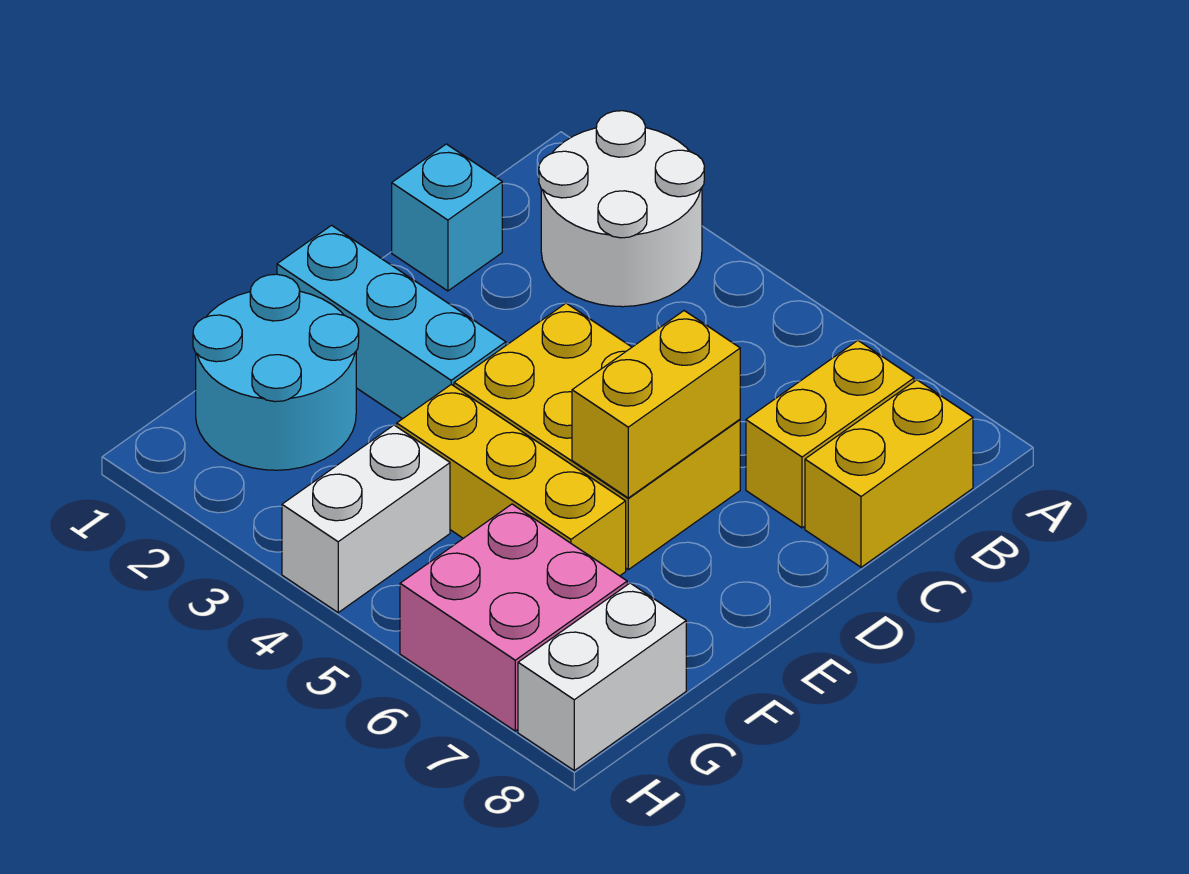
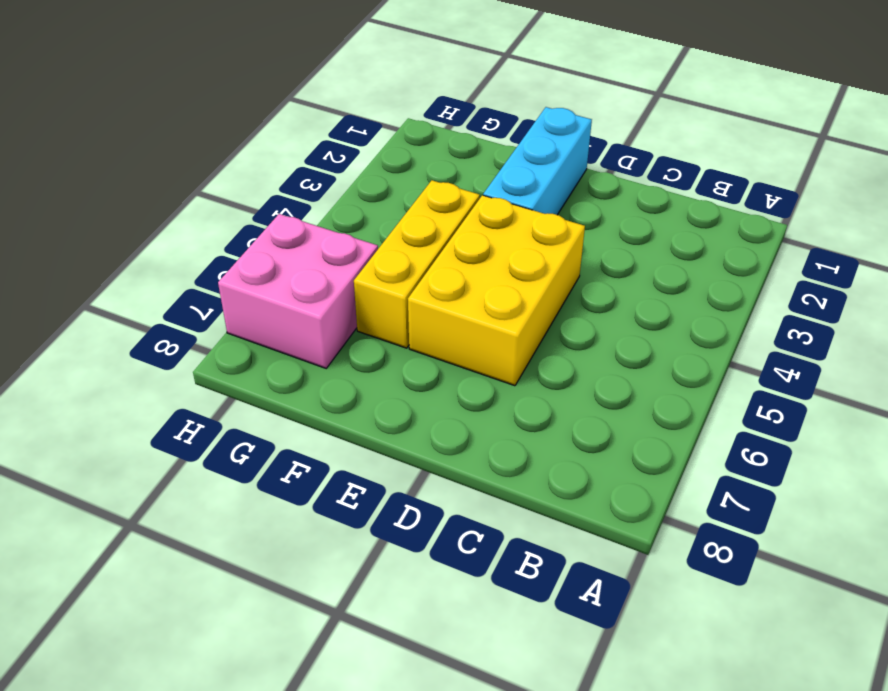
none -> white round brick A2:B3 level 1
none -> yellow brick B7:C7 level 1
none -> yellow brick B8:C8 level 1

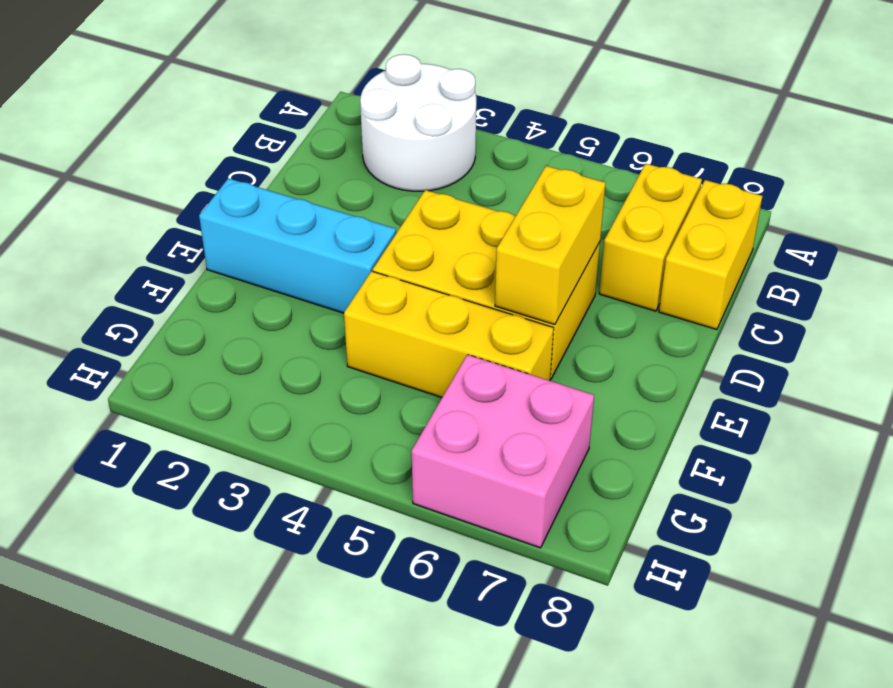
none -> cyan brick C1 level 1
none -> cyan round brick F1:G2 level 1
none -> white brick G4:H4 level 1

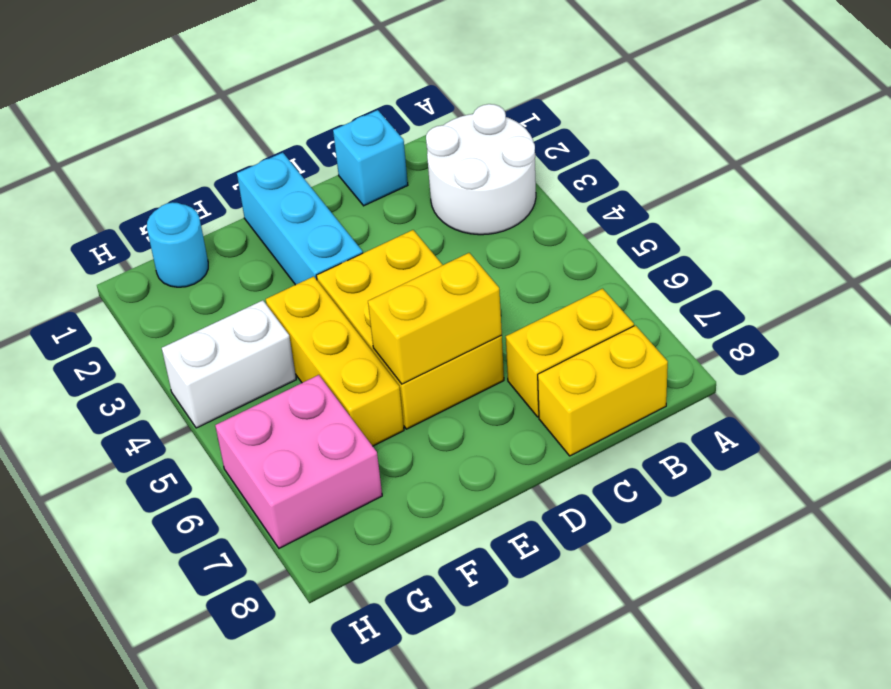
cyan round brick G1 level 1 -> cyan round brick F1:G2 level 1
none -> white brick G8:H8 level 1

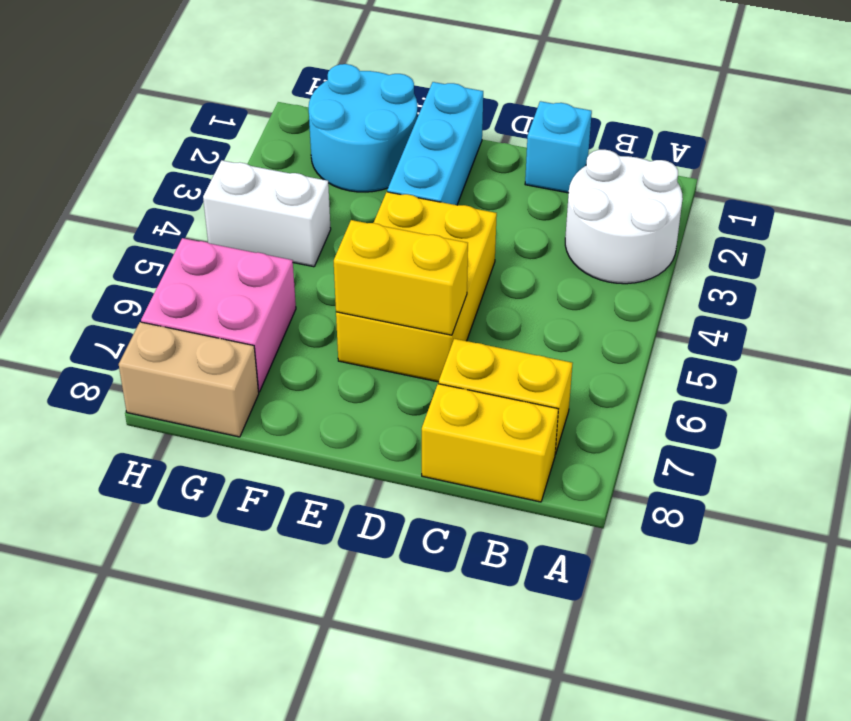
tan brick G8:H8 level 1 -> white brick G8:H8 level 1
none -> yellow brick F4:F6 level 1

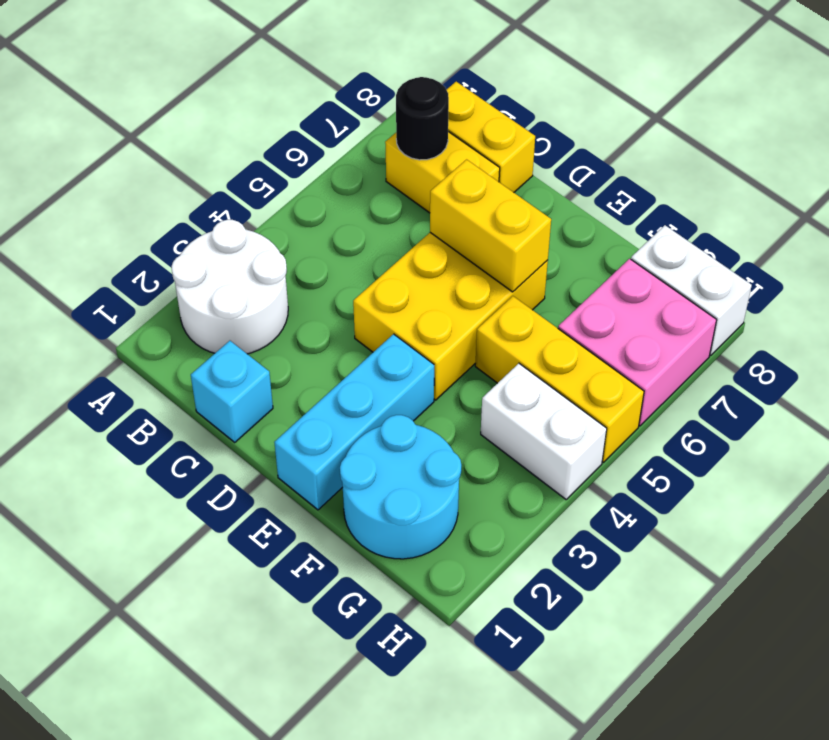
black round brick B7 level 2 -> none
yellow brick F5:H5 level 1 -> yellow brick F4:F6 level 1

